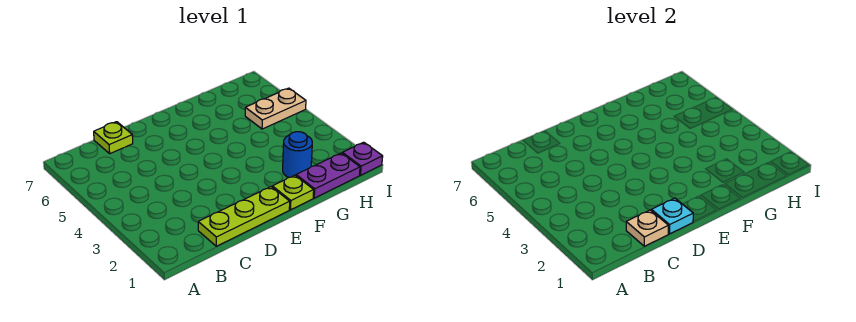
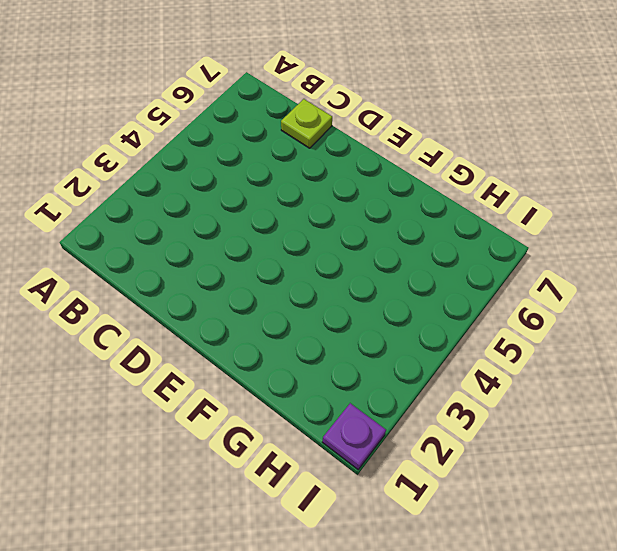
none -> lime plate C1:E1 level 1
none -> lime plate F1 level 1

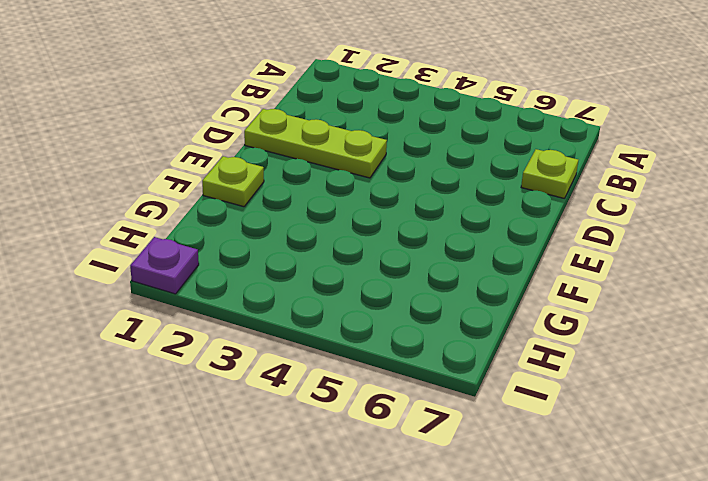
lime plate D1:D3 level 1 -> lime plate C1:E1 level 1
none -> purple plate G1:H1 level 1
none -> blue round brick G2 level 1

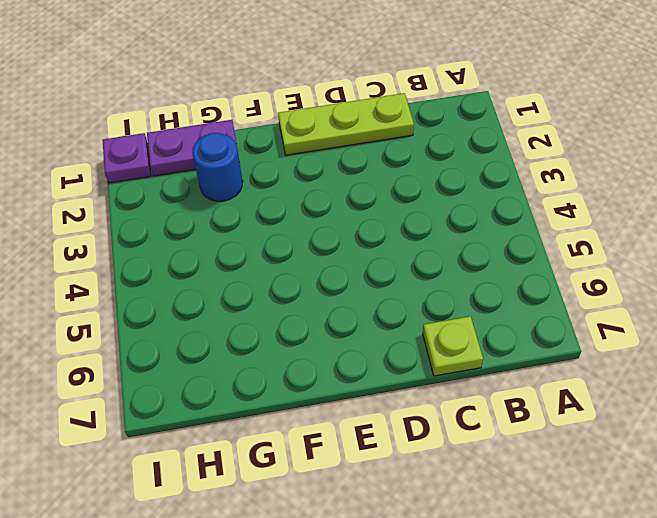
none -> lime plate F1 level 1
none -> tan plate H5:I5 level 1

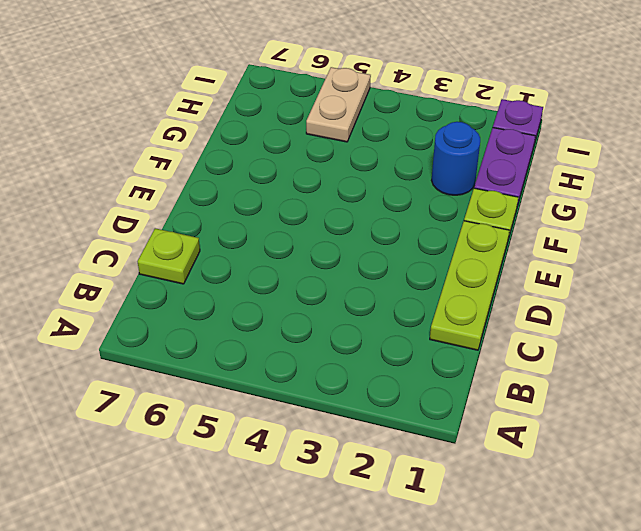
none -> tan plate C1 level 2
none -> cyan plate D1 level 2

